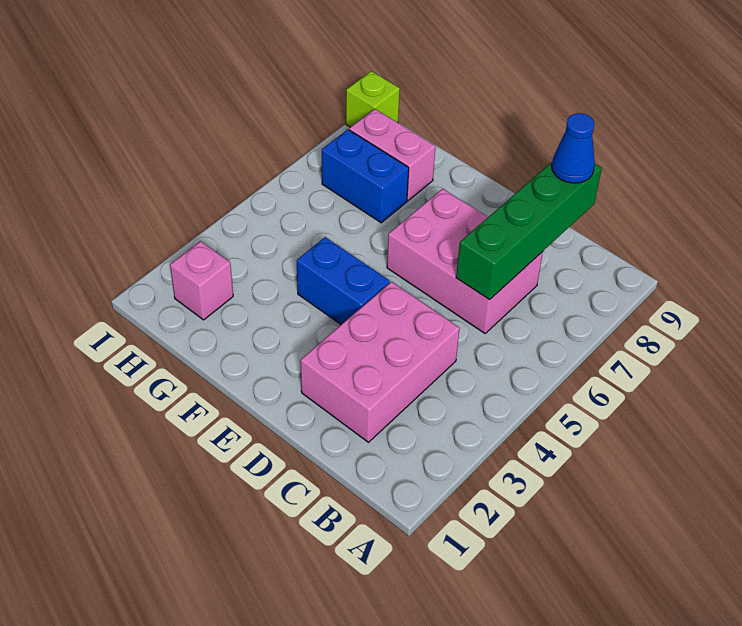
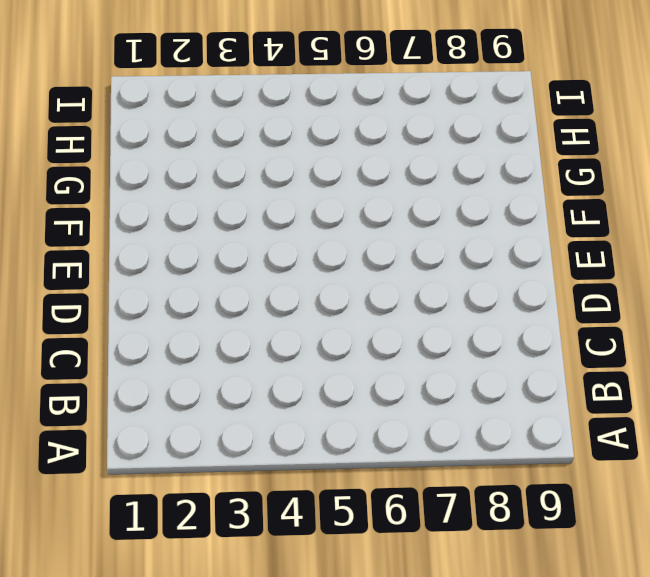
none -> pink brick C2:D4 level 1
none -> pink brick C6:E7 level 1

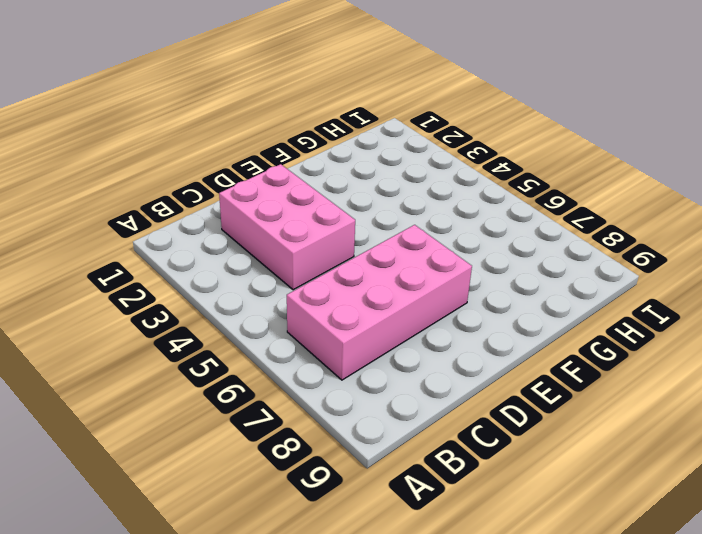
pink brick B6:E7 level 1 -> pink brick C6:E7 level 1
none -> blue brick E4:F4 level 1
none -> blue brick G7:H7 level 1

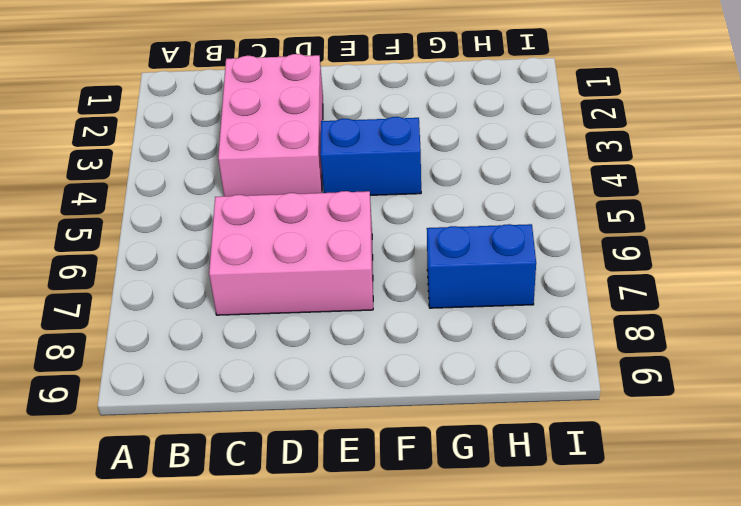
none -> pink brick G8:H8 level 1
none -> pink brick H2 level 1

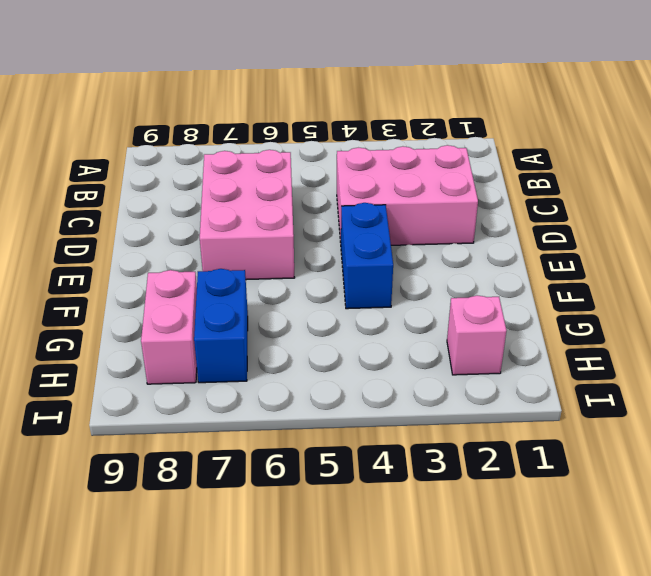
none -> lime brick I9 level 1
none -> green brick C6:C9 level 2

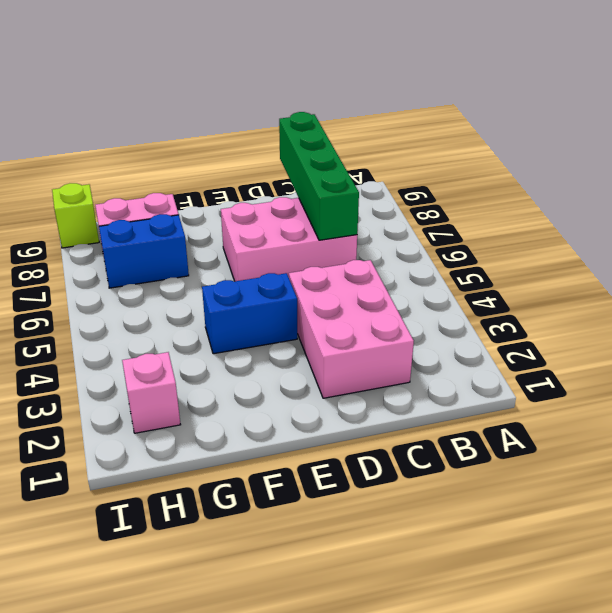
none -> blue cone C9 level 3

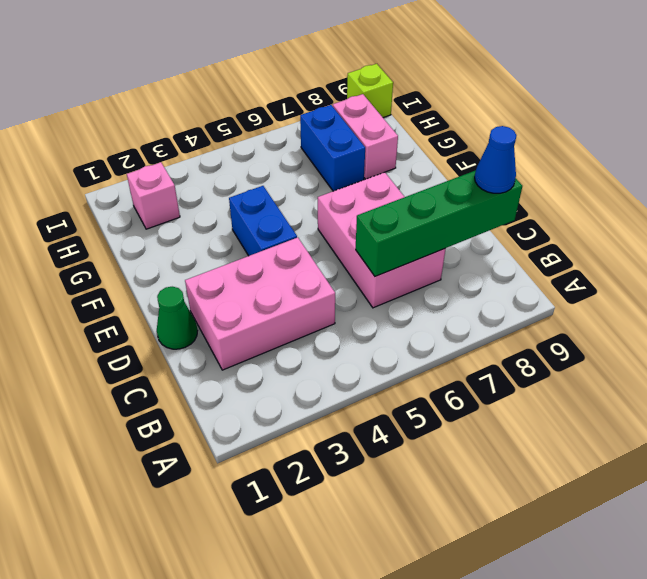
green cone D1 level 1 -> none

